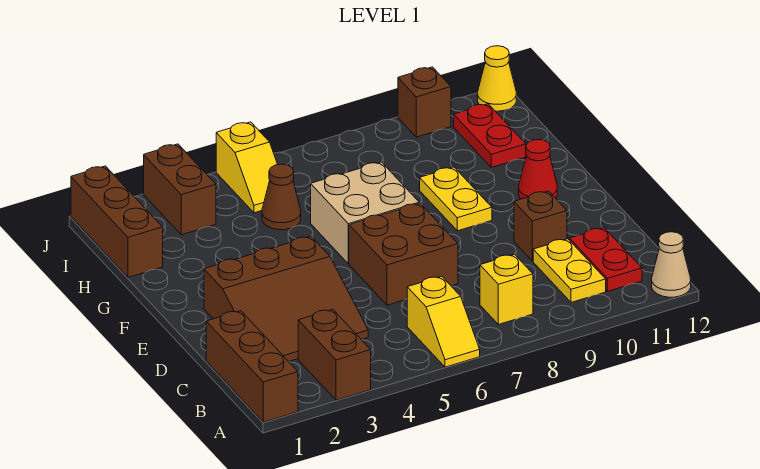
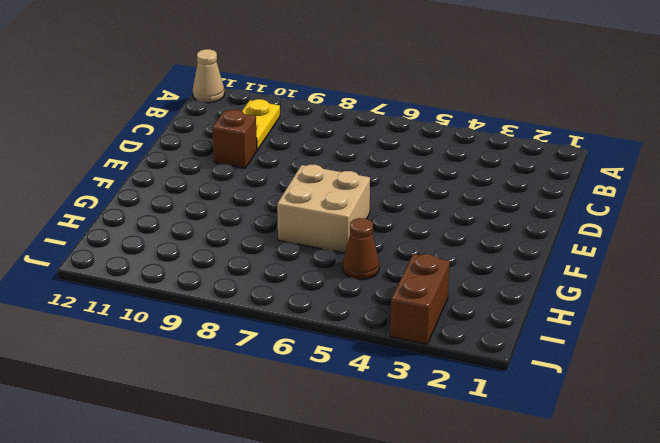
none -> brown brick A1:C1 level 1
none -> brown brick A3:B3 level 1
none -> yellow slope A6:B6 level 1 top B

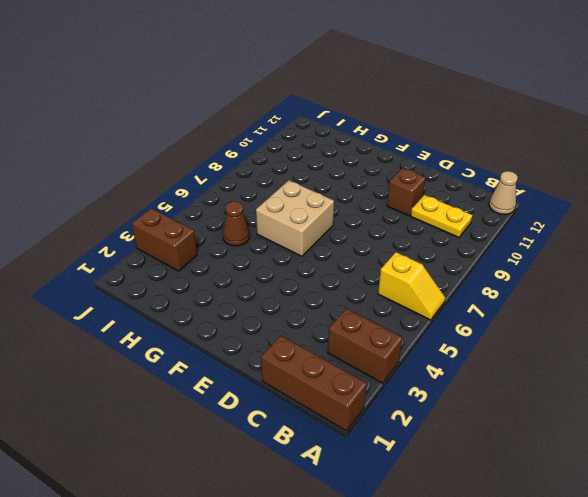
none -> yellow brick B8 level 1
none -> red plate B11:C11 level 1
none -> brown slope C2:E4 level 1 top E

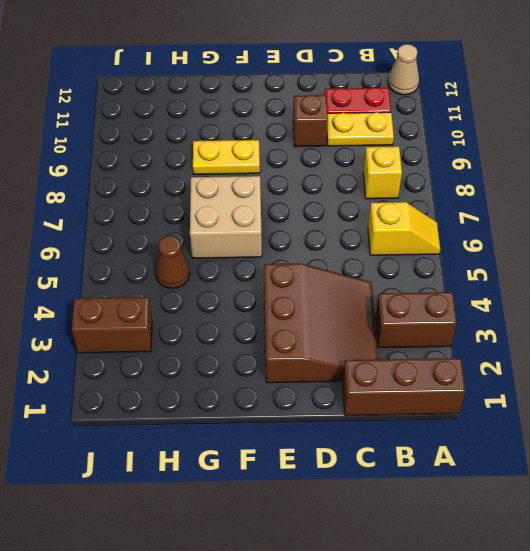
none -> brown brick D6:E7 level 1
none -> red cone F11 level 1
none -> brown brick H1:J1 level 1

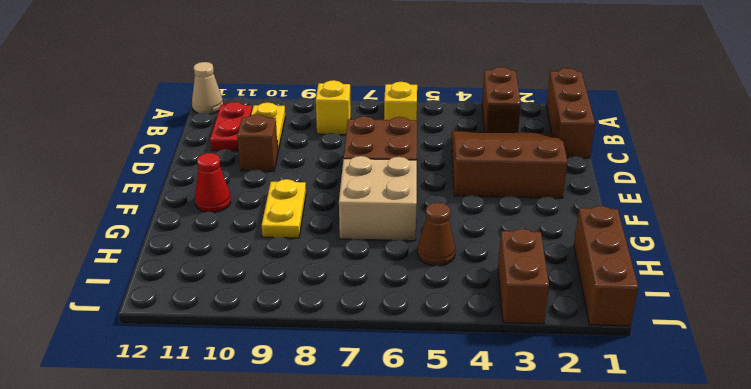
none -> red plate H11:I11 level 1
none -> yellow slope I5:J5 level 1 top J
none -> brown brick J10 level 1

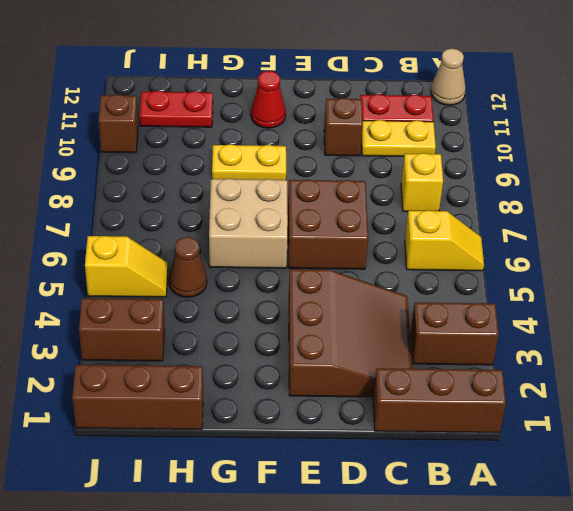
none -> yellow cone J12 level 1

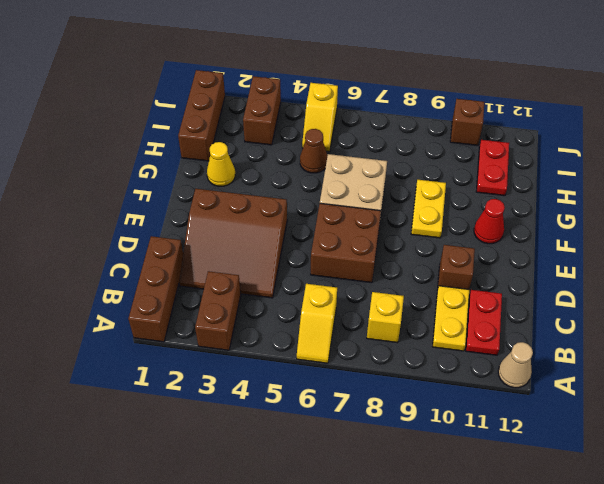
yellow cone G2 level 1 -> yellow cone J12 level 1

